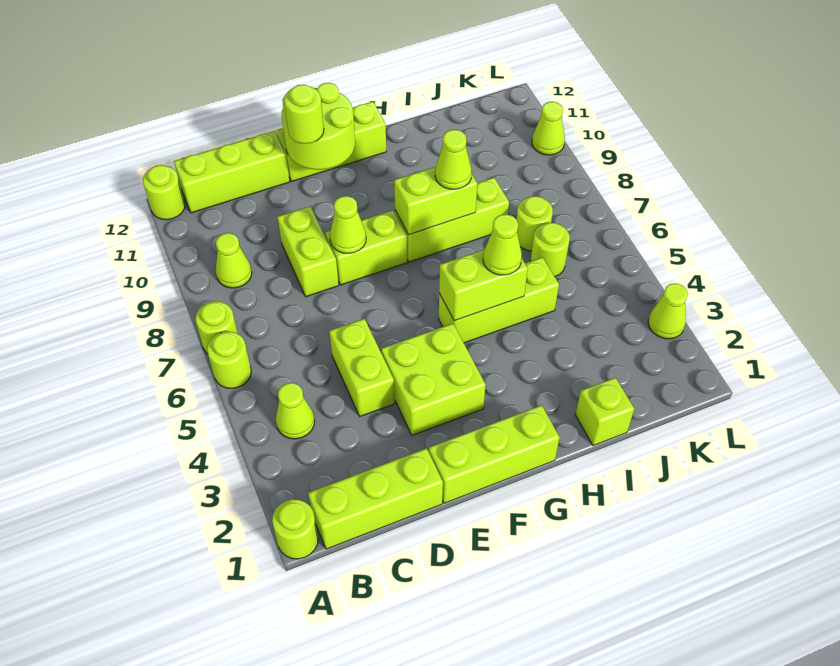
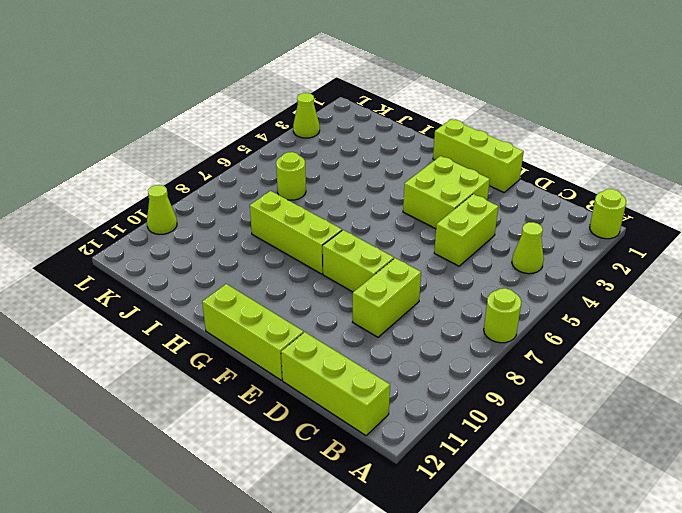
none -> lime round brick A6 level 1
none -> lime round brick A12 level 1
none -> lime brick B1:D1 level 1

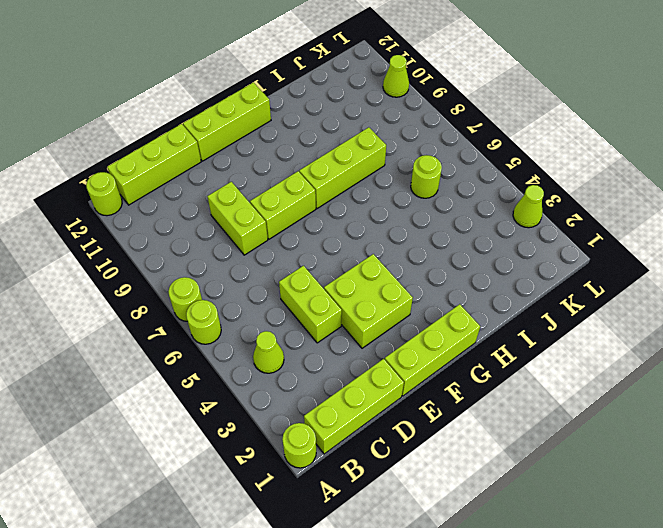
none -> lime cone B9 level 1
none -> lime brick G5:I5 level 1
none -> lime brick I1 level 1

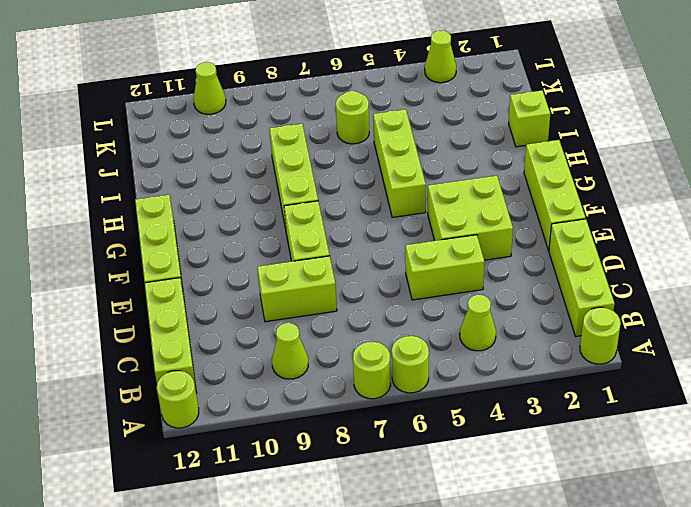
none -> lime round brick J7 level 1
none -> lime cone E8 level 2
none -> lime round brick E11:F12 level 2

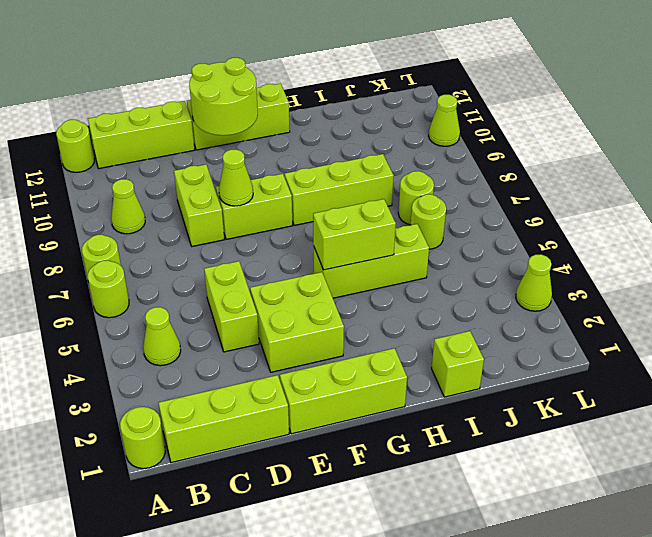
none -> lime brick G8:H8 level 2
none -> lime round brick E11 level 3
none -> lime cone H5 level 3

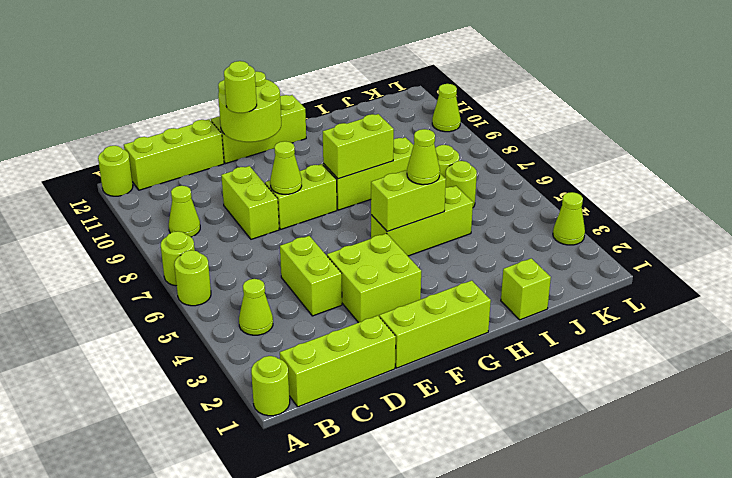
none -> lime cone H8 level 3

